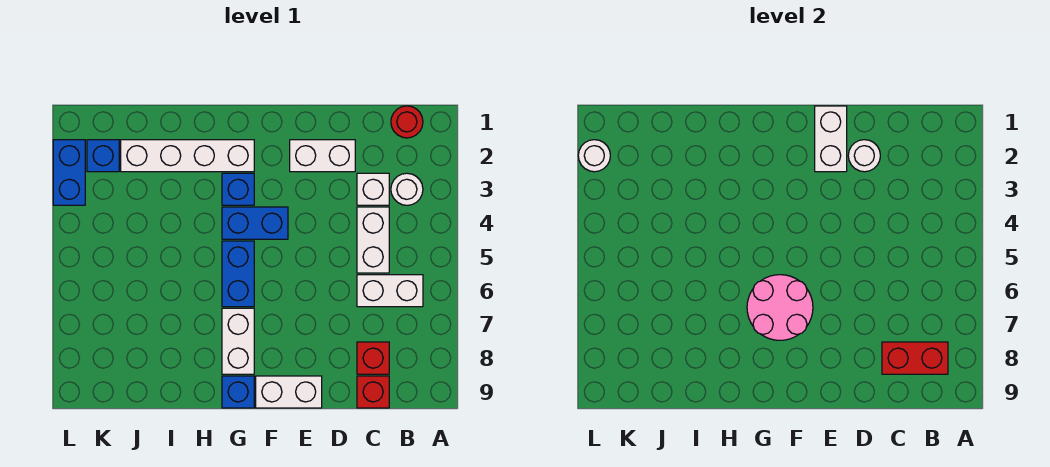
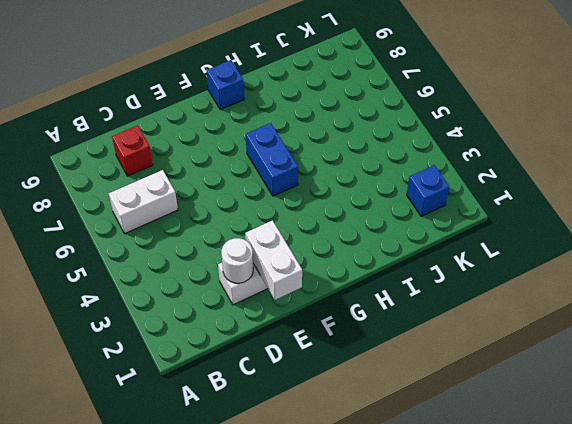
none -> red round brick B1 level 1
none -> white round brick B3 level 1
none -> white brick C3 level 1

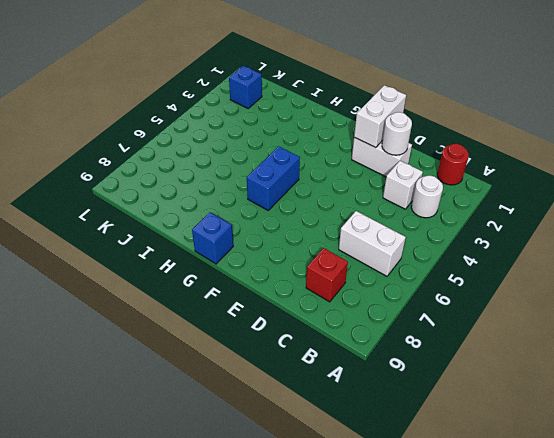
none -> white brick C4:C5 level 1
none -> red brick C9 level 1
none -> white brick E9:F9 level 1

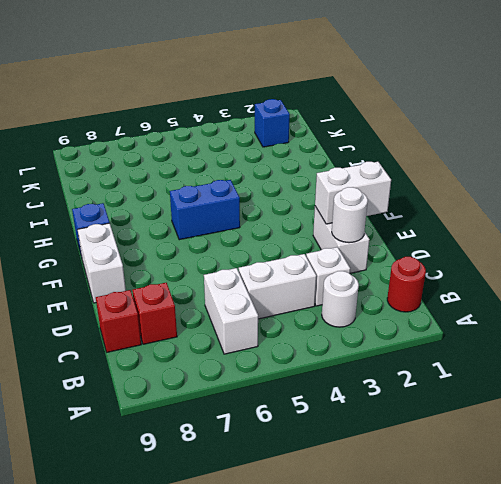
none -> blue brick F4:G4 level 1
none -> white brick G2:J2 level 1
none -> blue brick G3 level 1

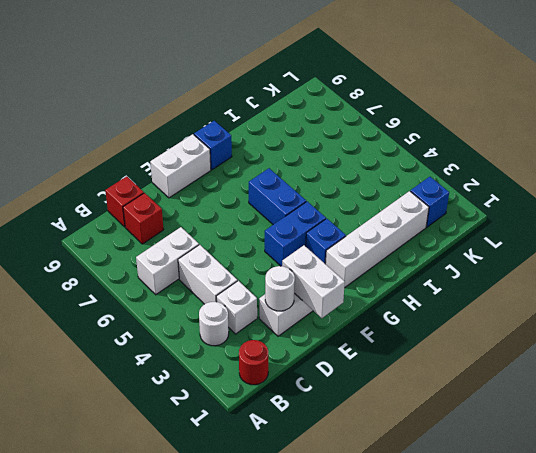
none -> white brick G7:G8 level 1
none -> blue brick L2:L3 level 1
none -> red brick B8:C8 level 2

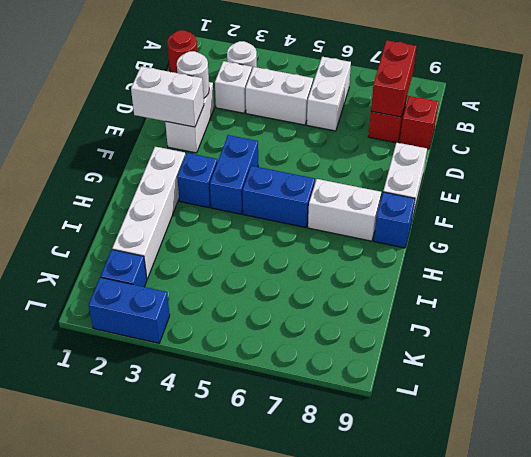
none -> pink round brick F6:G7 level 2
none -> white round brick L2 level 2

